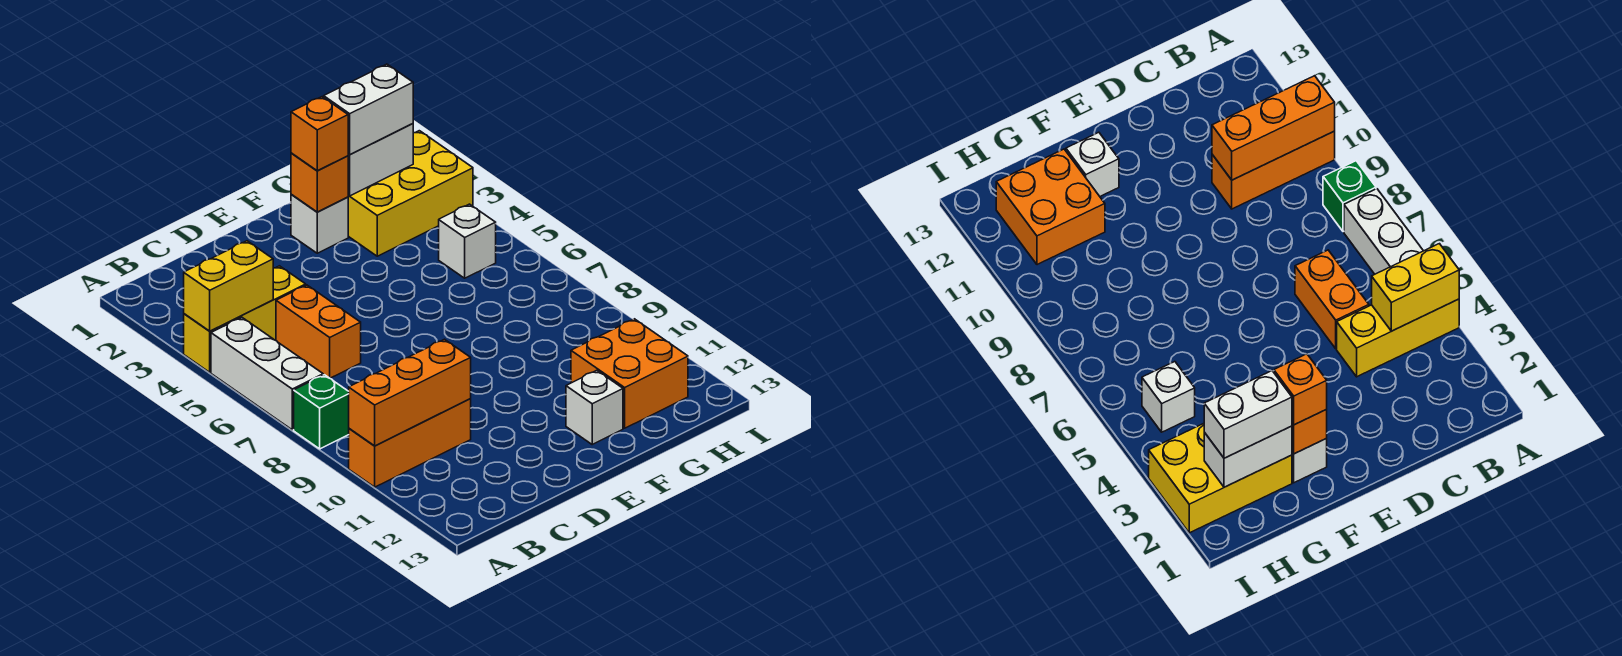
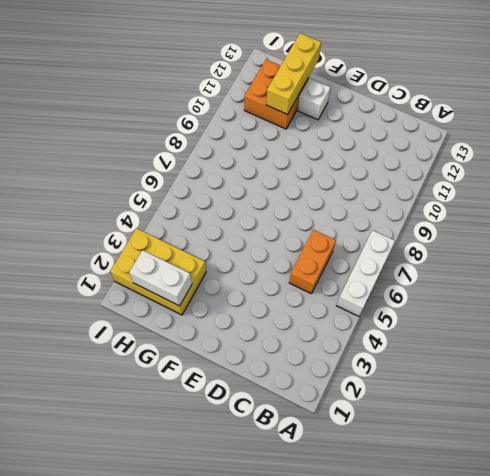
yellow brick G11:G13 level 2 -> yellow brick A4:C4 level 1
none -> green brick A8 level 1
none -> orange brick A10:C10 level 1
none -> white brick F2 level 1

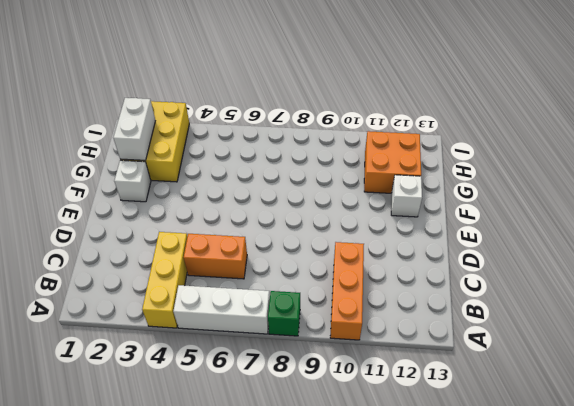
none -> white brick H5 level 1
none -> yellow brick A4:B4 level 2
none -> orange brick A10:C10 level 2

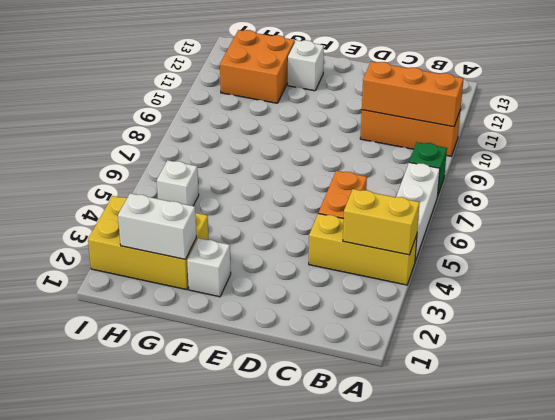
none -> orange brick F2 level 2
none -> orange brick F2 level 3
none -> white brick G2:H2 level 3

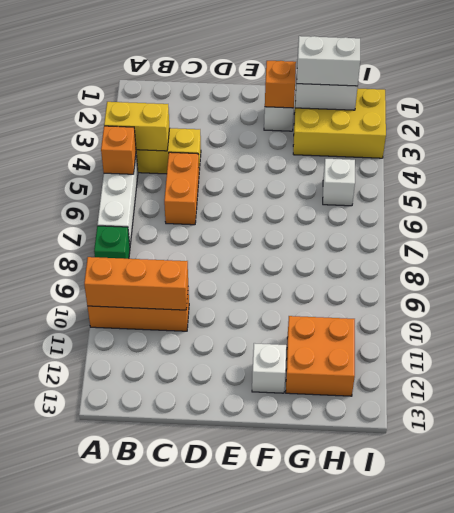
orange brick A5 level 2 -> orange brick F2 level 3

